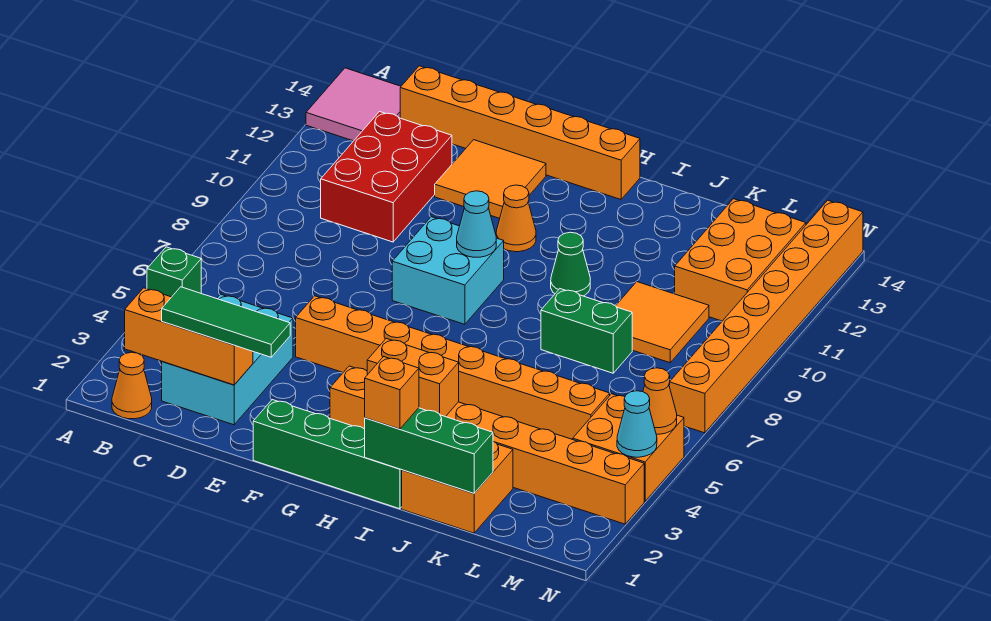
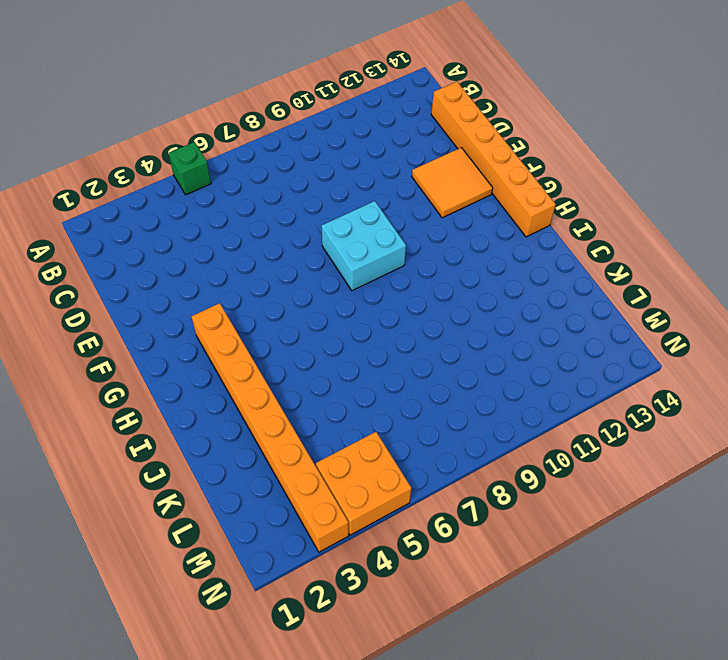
none -> pink tile A13:B14 level 1
none -> orange cone B1 level 1
none -> cyan brick C2:D4 level 1

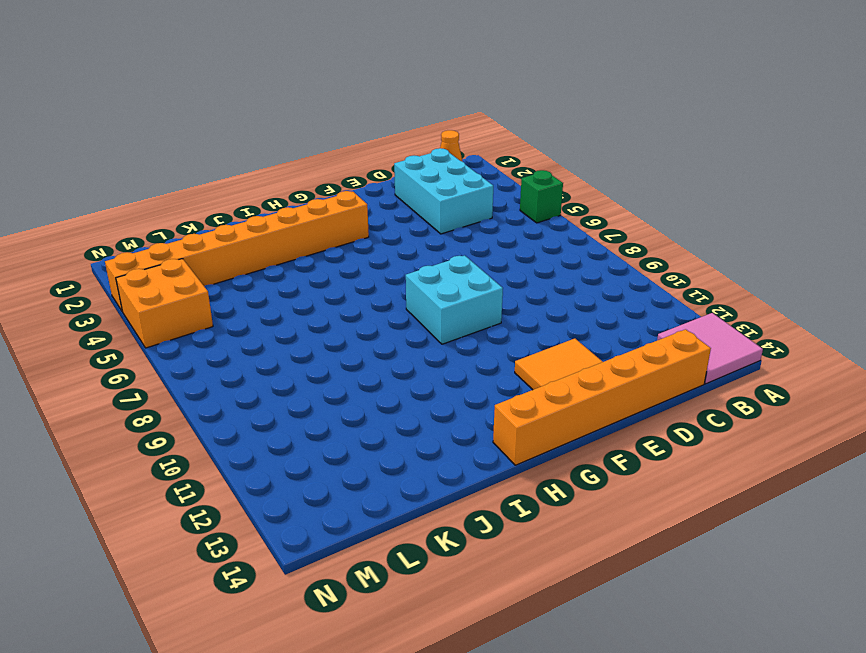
none -> red brick C10:D12 level 1
none -> orange brick E5:L5 level 1
none -> green brick F1:I1 level 1

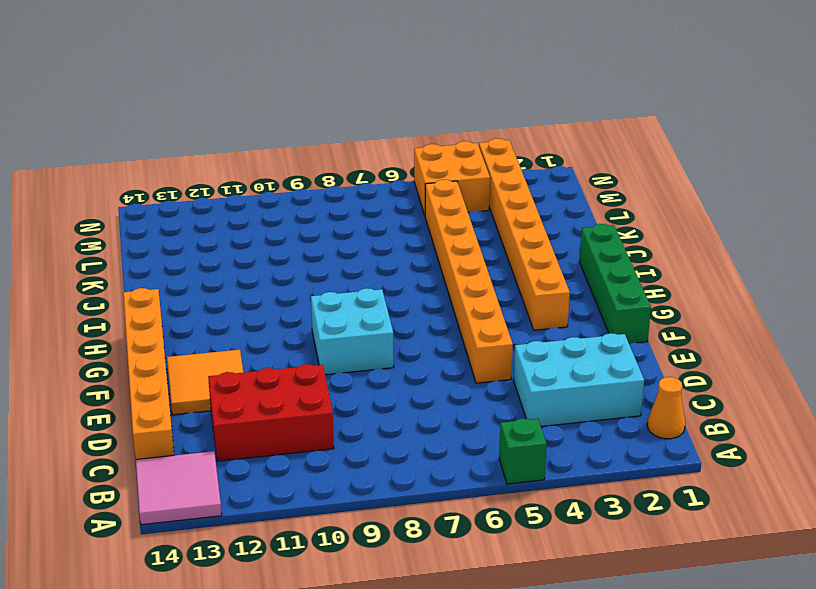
none -> orange cone G11 level 1
none -> green cone I10 level 1
none -> orange brick J1:K2 level 1

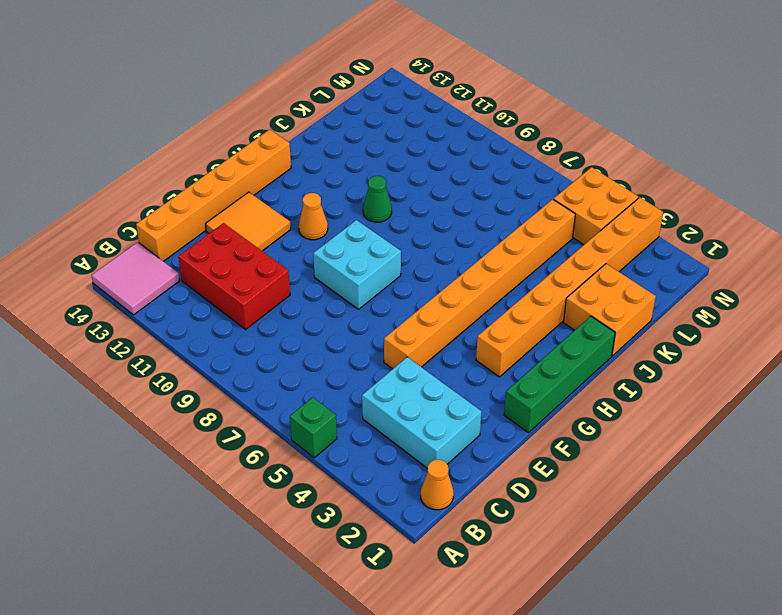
none -> green brick J8:K8 level 1
none -> orange tile K9:L10 level 1
none -> orange brick L11:M13 level 1

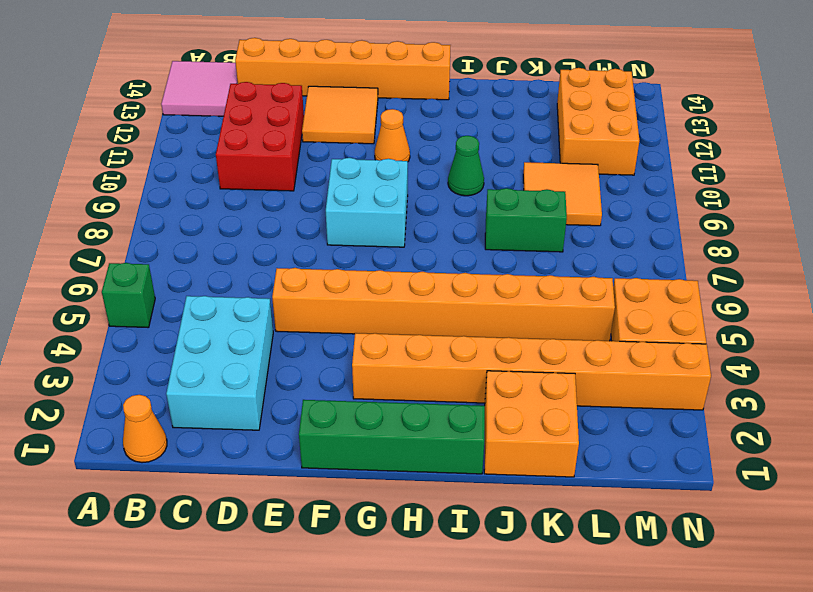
none -> orange brick N7:N14 level 1
none -> orange brick B2:D2 level 2
none -> cyan cone G9 level 2

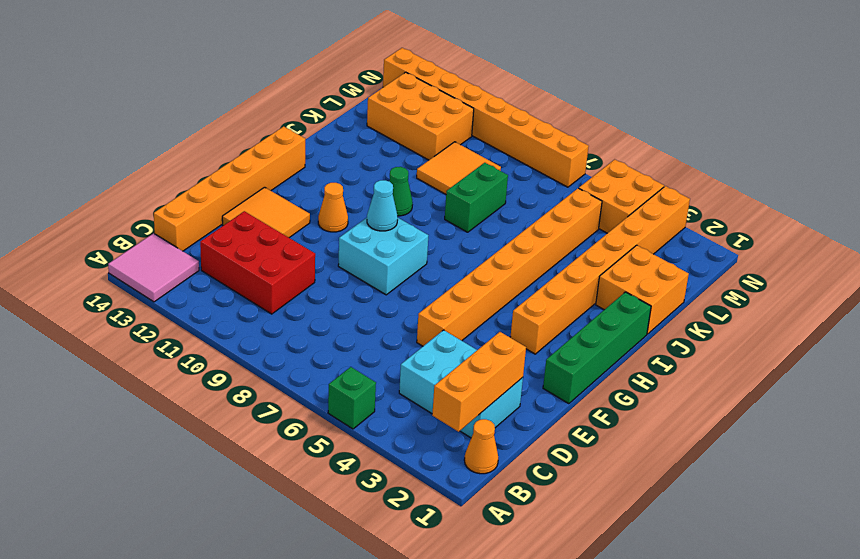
none -> orange brick H3:I3 level 2
none -> green brick I1:K1 level 2
none -> cyan cone N4 level 2

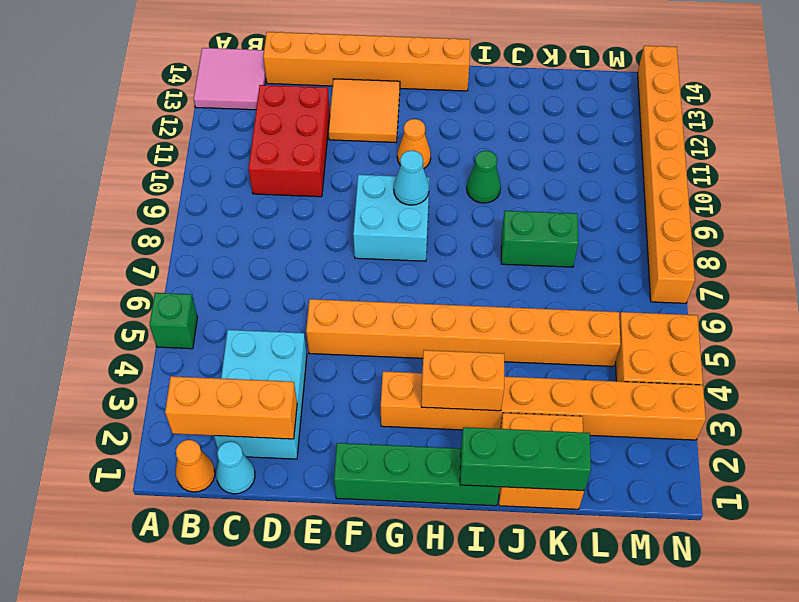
cyan cone C1 level 1 -> cyan cone N4 level 2
none -> orange tile K9:L10 level 1
none -> orange brick L11:M13 level 1
none -> orange cone N5 level 2

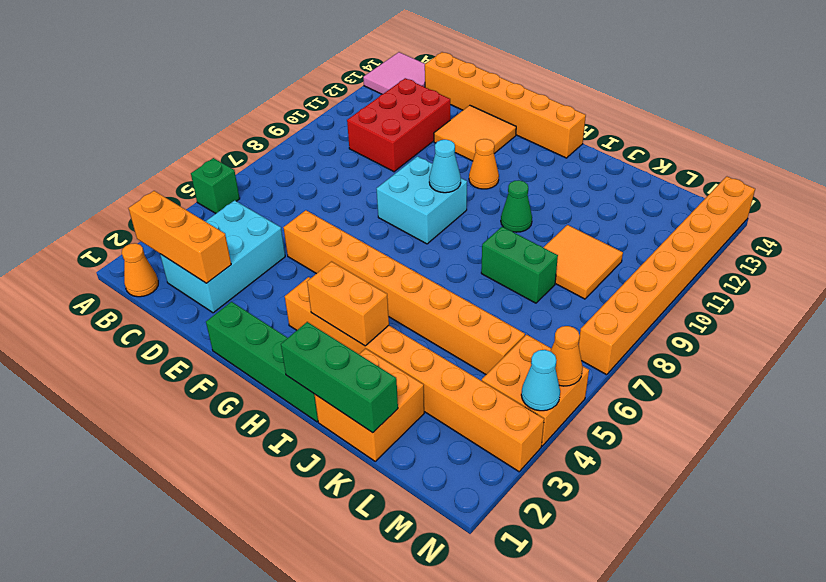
none -> orange brick L11:M13 level 1
none -> green tile C2:E2 level 3
none -> orange brick I1 level 3

